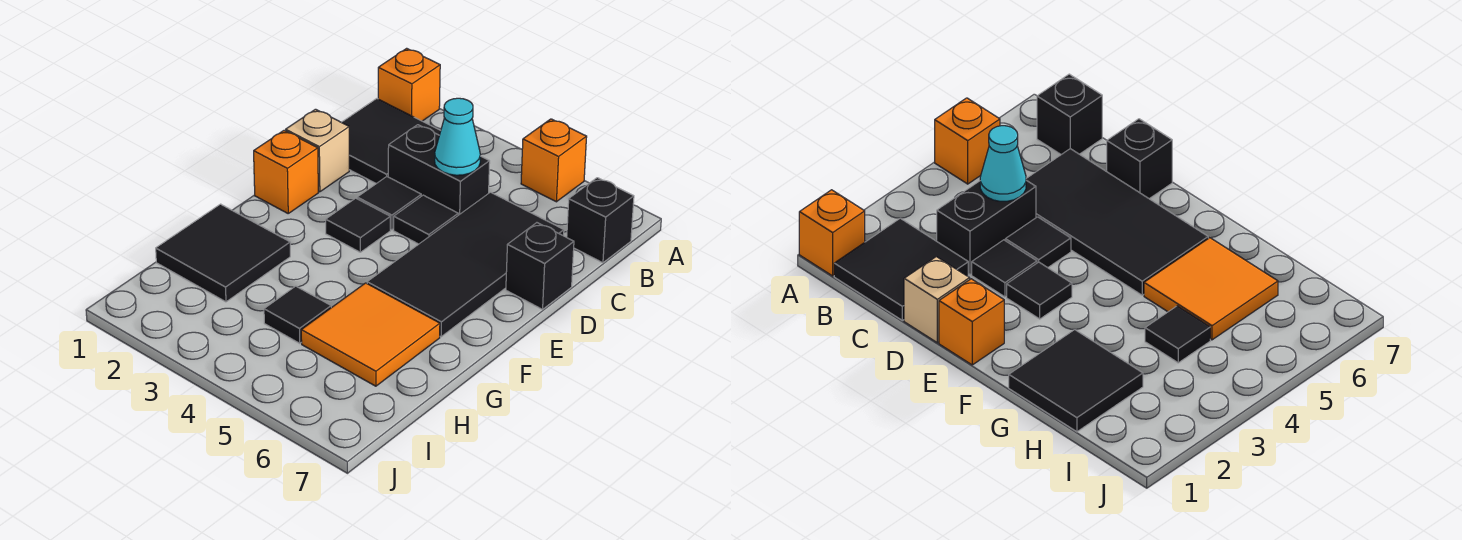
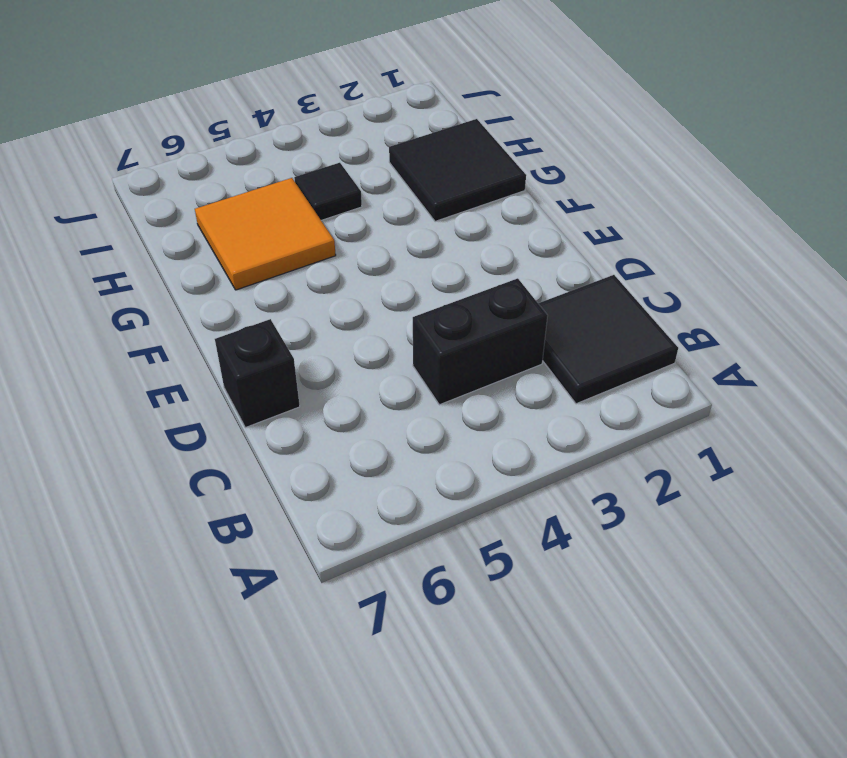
none -> orange brick A1 level 1
none -> orange brick A5 level 1
none -> black brick B7 level 1

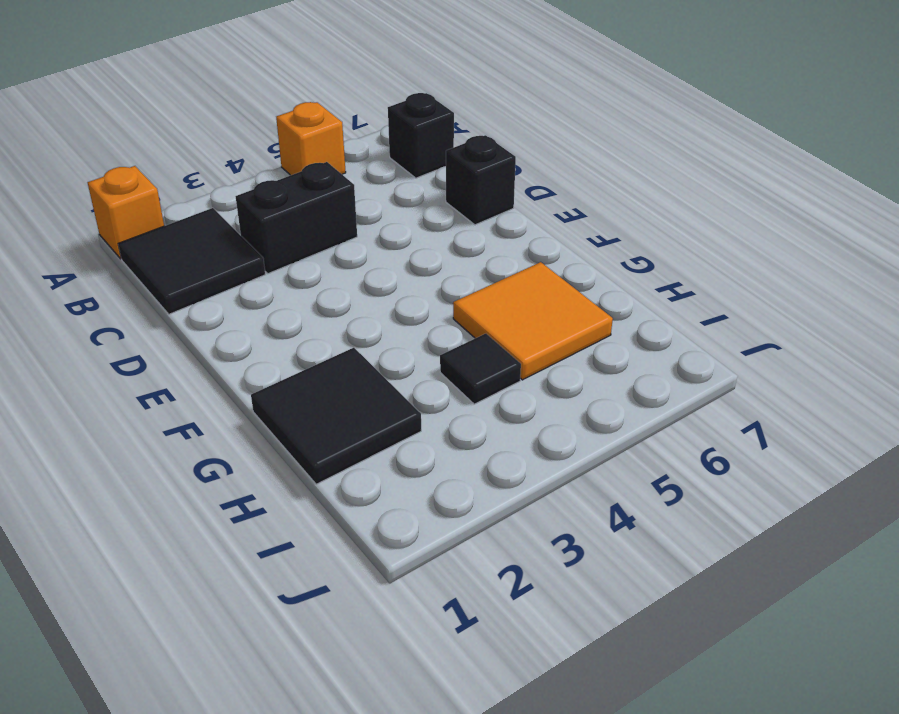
none -> black tile C5:F6 level 1
none -> tan brick D1 level 1
none -> black tile D3 level 1

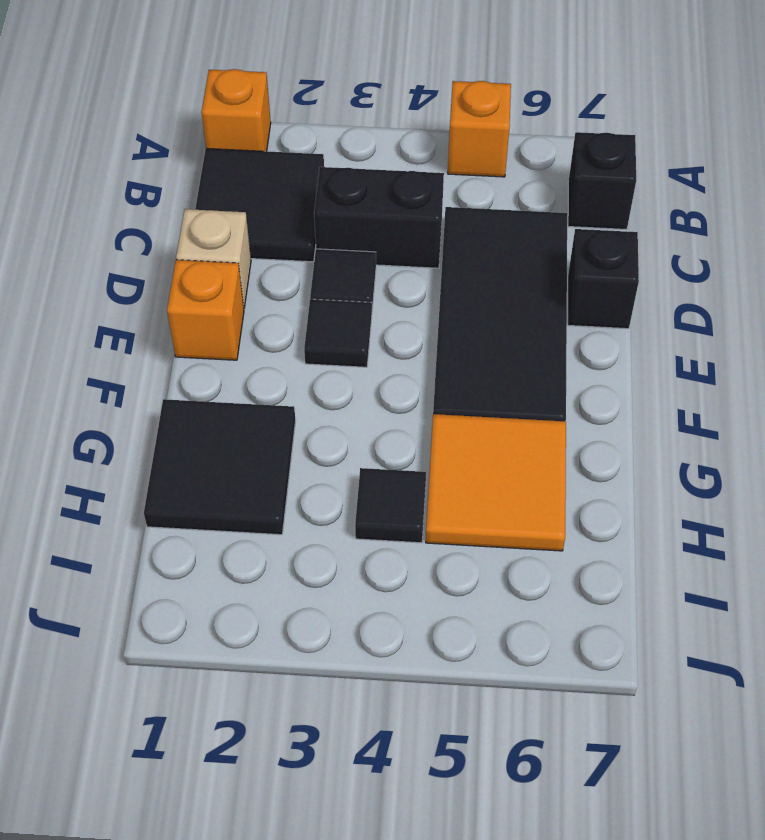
none -> black tile D4 level 1
none -> cyan cone C4 level 2

